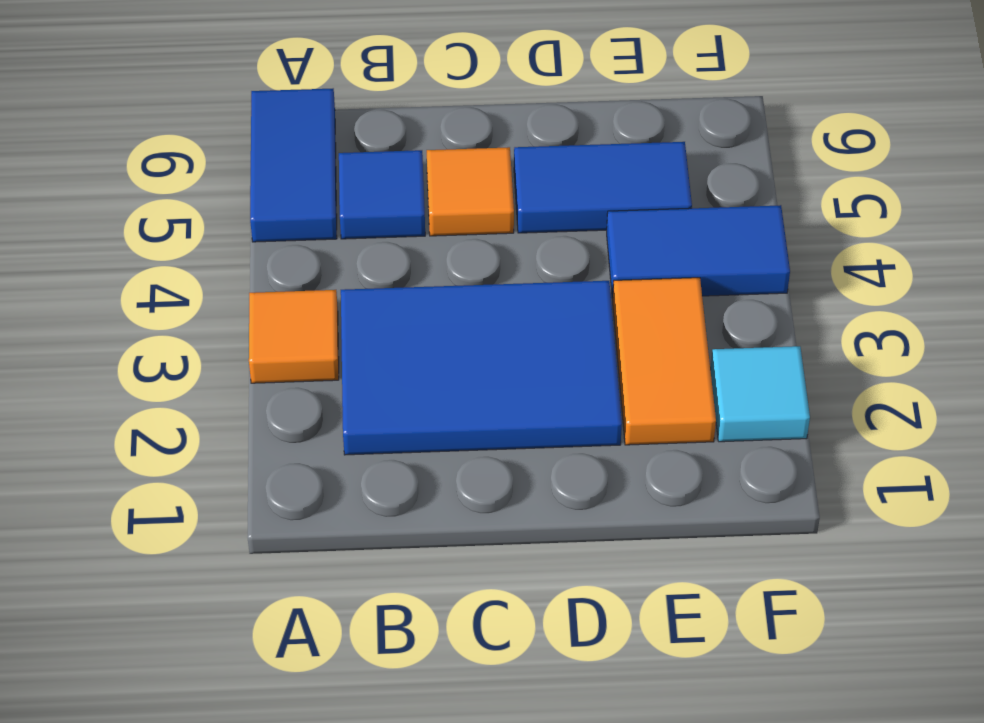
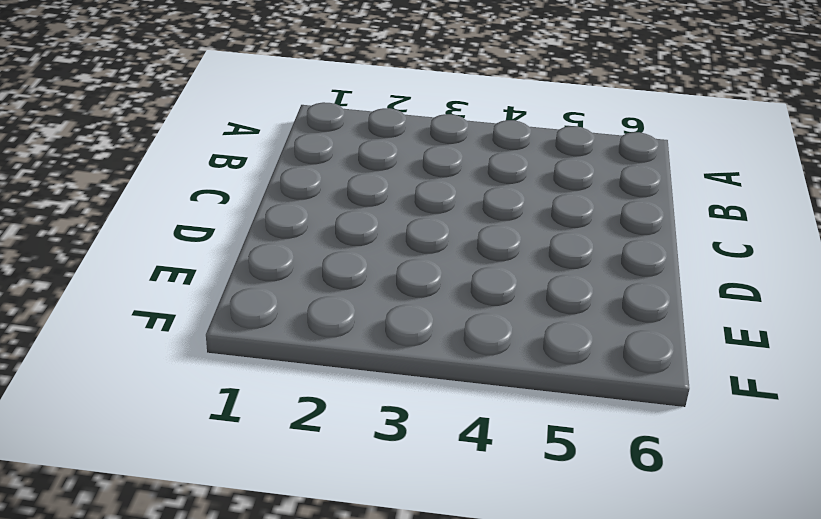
none -> orange tile A3 level 1
none -> blue tile A5:A6 level 1

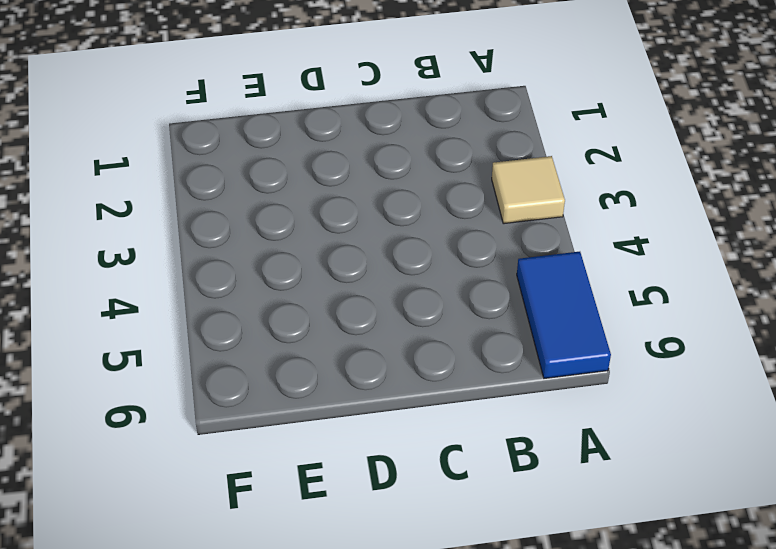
tan tile A3 level 1 -> orange tile A3 level 1
none -> blue tile B2:D3 level 1
none -> blue tile B5 level 1

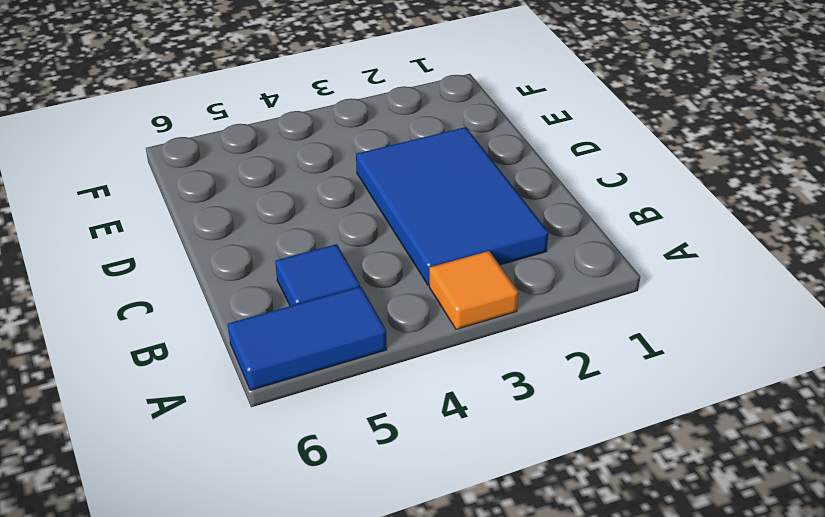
none -> orange tile C5 level 1
none -> blue tile D5:E5 level 1

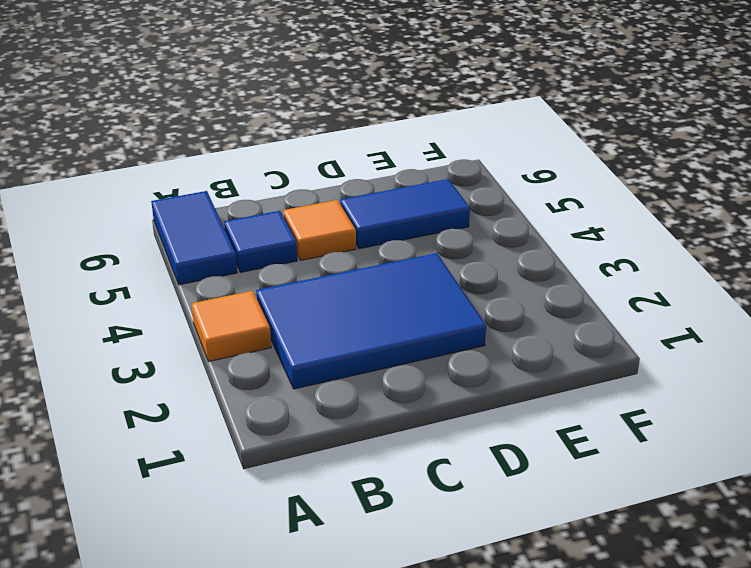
none -> orange tile E2:E3 level 1
none -> blue tile E4:F4 level 1

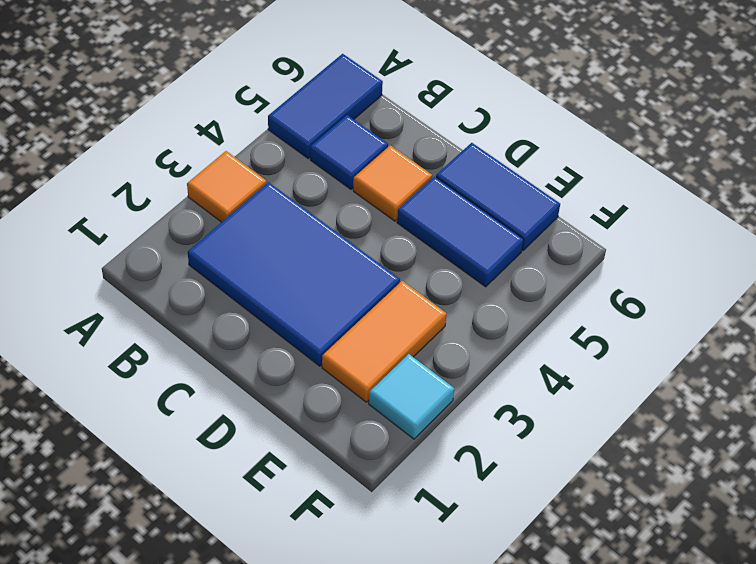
blue tile D6:E6 level 1 -> blue tile E4:F4 level 1

